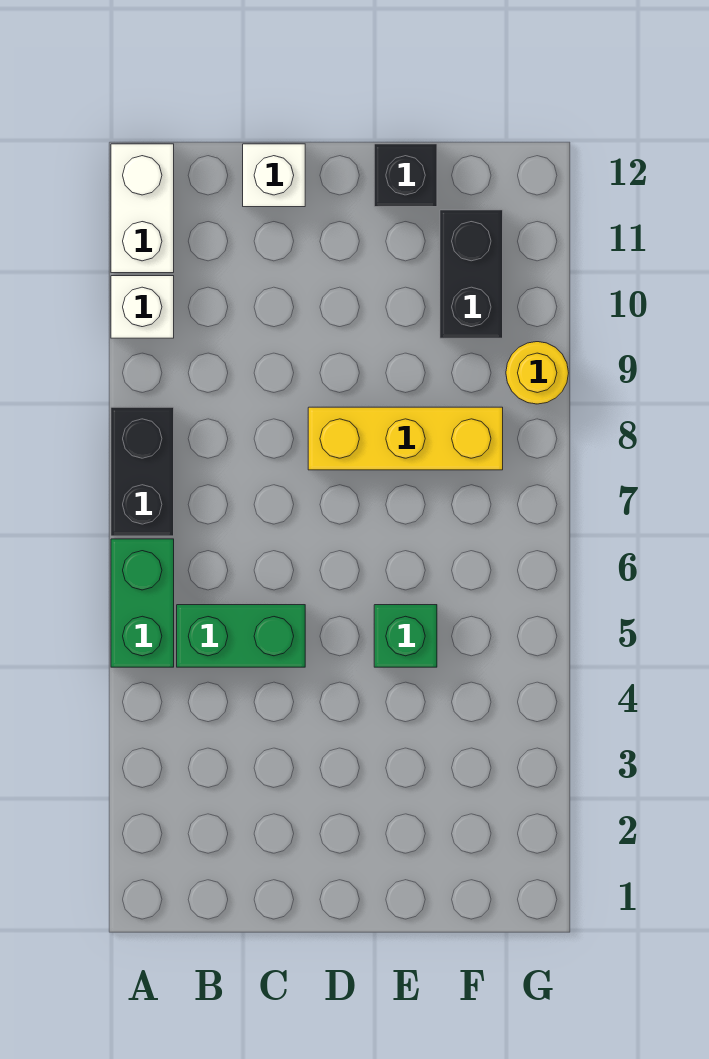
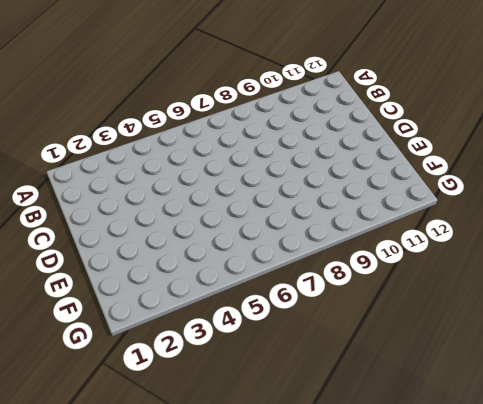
none -> green brick A5:A6 level 1
none -> black brick A7:A8 level 1

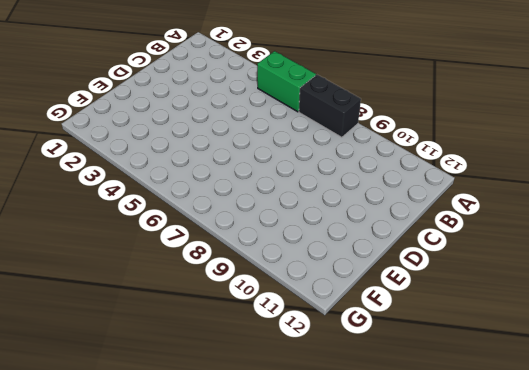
none -> white brick A10 level 1
none -> white brick A11:A12 level 1

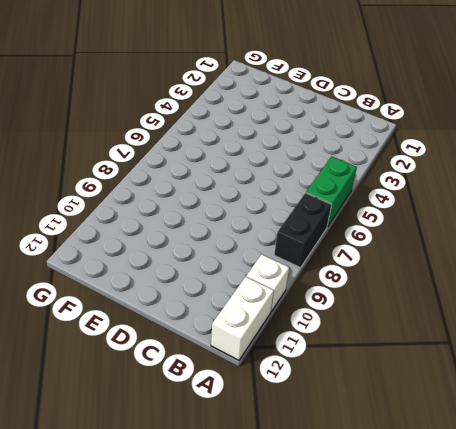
none -> green brick B5:C5 level 1
none -> white brick C12 level 1

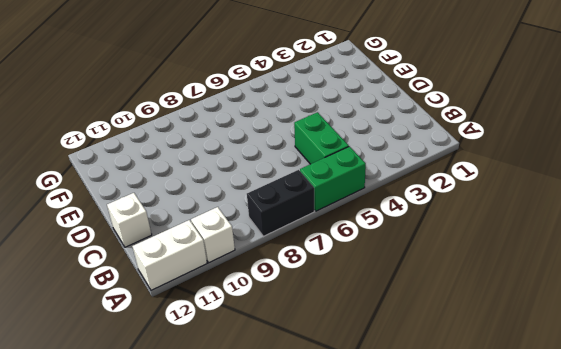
none -> yellow brick D8:F8 level 1
none -> green brick E5 level 1

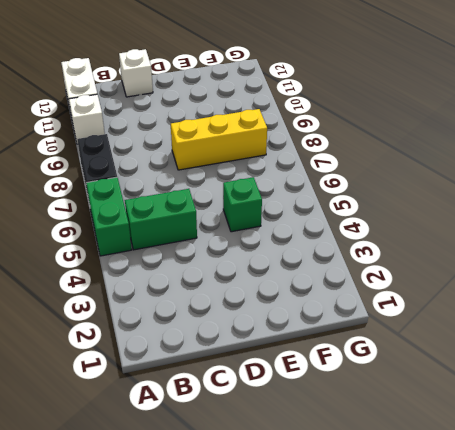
none -> black brick E12 level 1
none -> black brick F10:F11 level 1

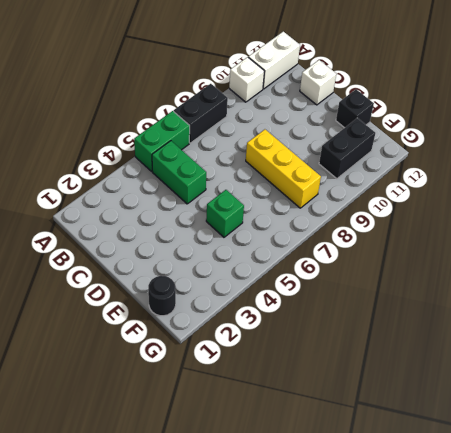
black round brick F1 level 1 -> none
none -> yellow round brick G9 level 1

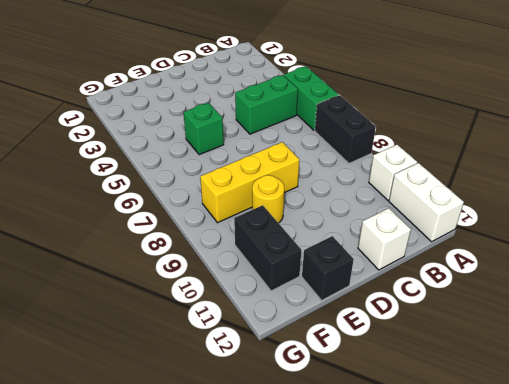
yellow round brick E9 level 1 -> yellow round brick G9 level 1

